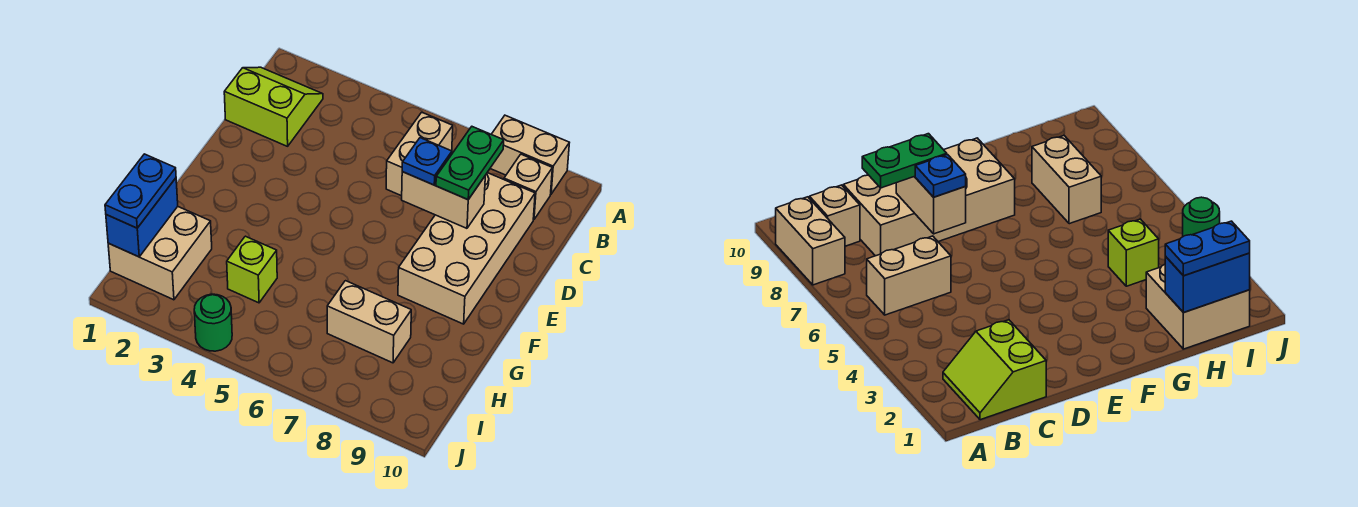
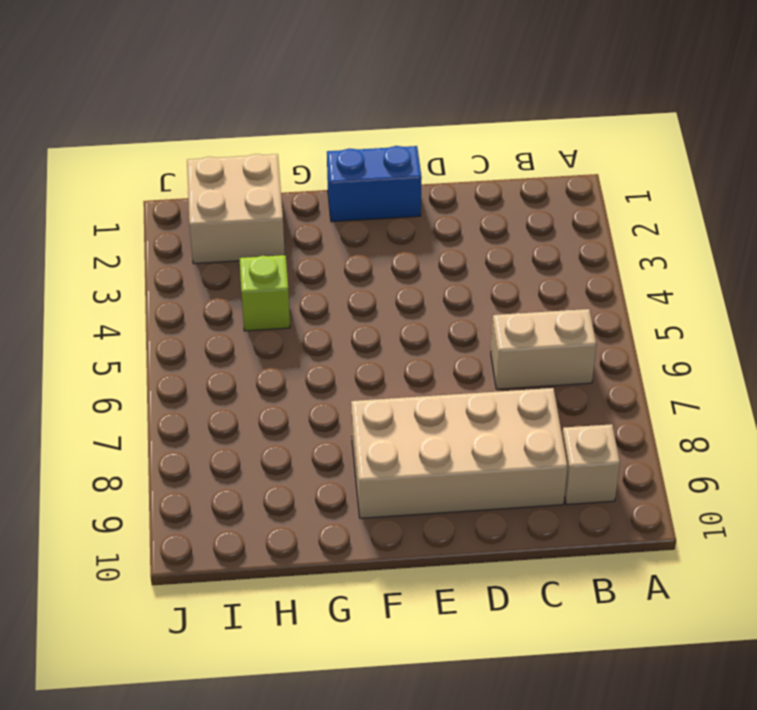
blue brick E1:F1 level 1 -> blue brick H1:I1 level 2
none -> tan brick A8:A9 level 1
none -> lime slope B1:C2 level 1 top C
none -> tan brick H7:H8 level 1

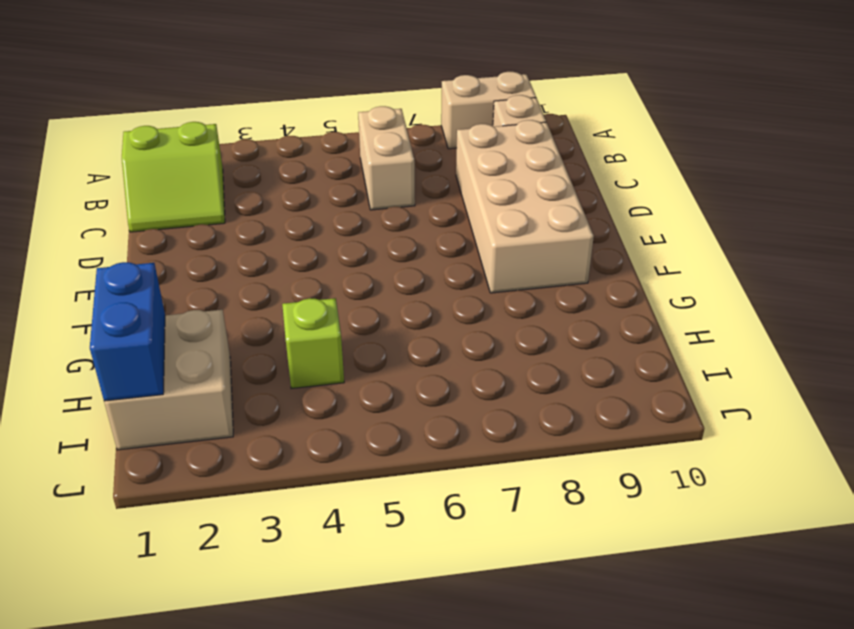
lime slope B1:C2 level 1 top B -> lime slope B1:C2 level 1 top C
none -> tan brick H7:H8 level 1
none -> green round brick J4 level 1
none -> tan brick D7:D8 level 2

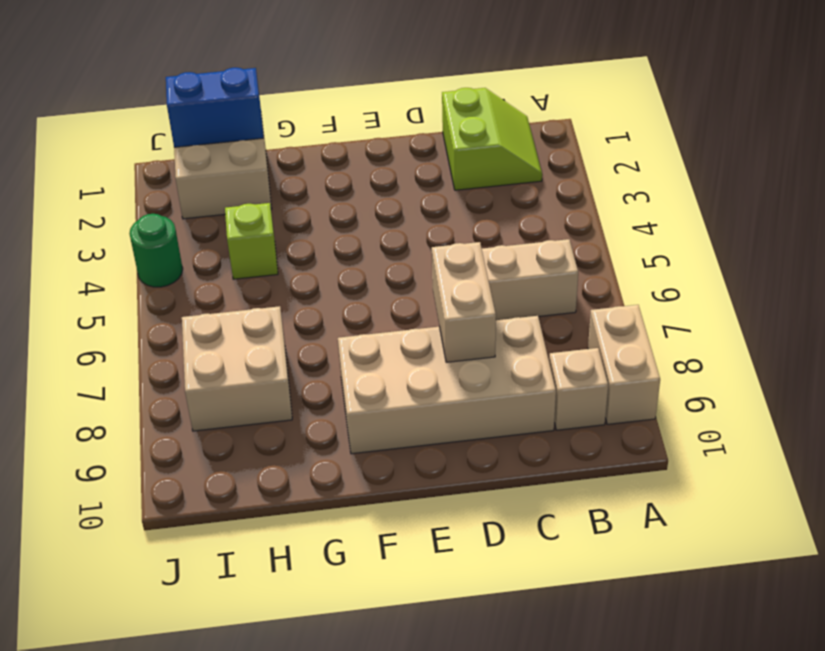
tan brick H7:I8 level 1 -> tan brick H7:H8 level 1
none -> green plate C8:D8 level 3
none -> blue plate D7 level 3
none -> blue plate H1:I1 level 3

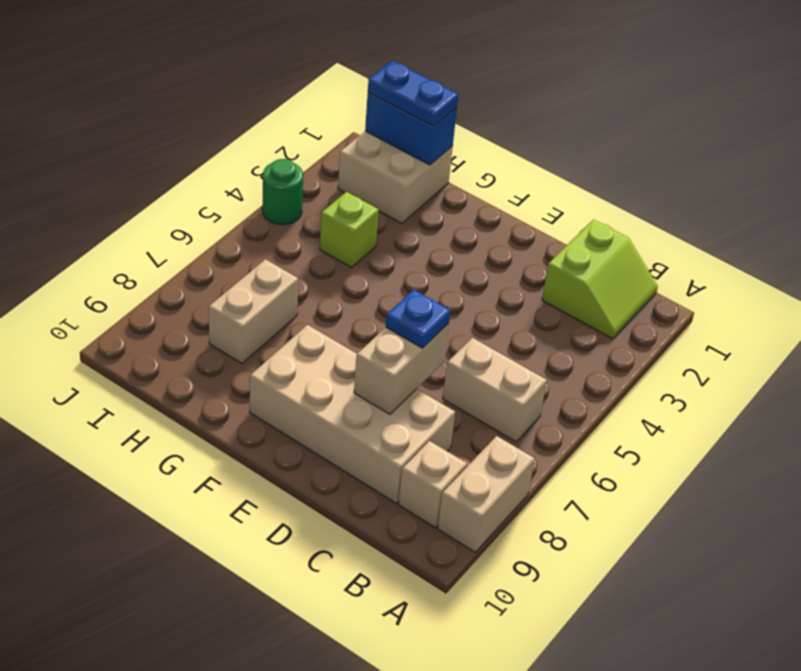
none -> green plate C8:D8 level 3

